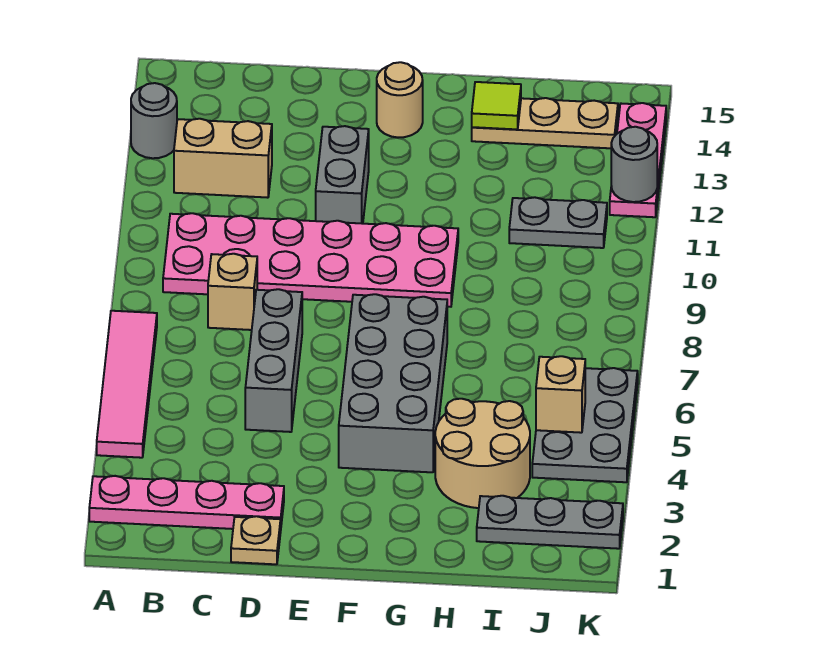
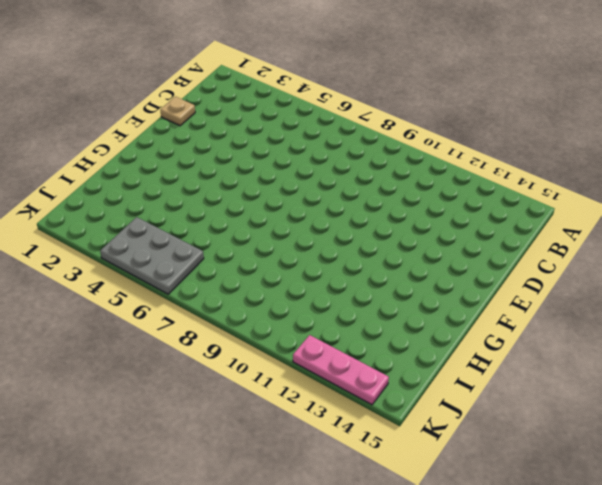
none -> pink plate A2:D2 level 1
none -> pink tile A4:A7 level 1
none -> grey round brick A13 level 1

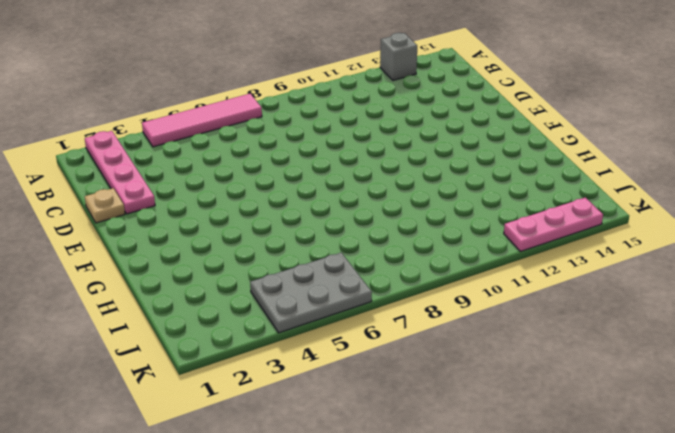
grey brick A13 level 1 -> grey round brick A13 level 1
none -> pink plate B9:G10 level 1
none -> tan brick B12:C12 level 1
none -> tan brick C8 level 1

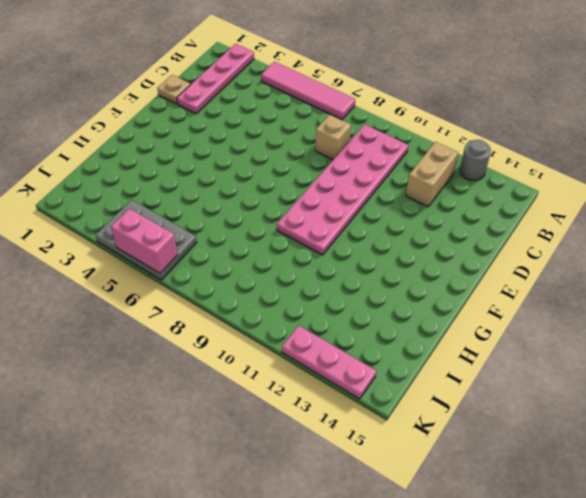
pink brick K5:K6 level 2 -> none
none -> grey brick D5:D7 level 1
none -> grey brick E11:E12 level 1
none -> grey brick F4:G7 level 1

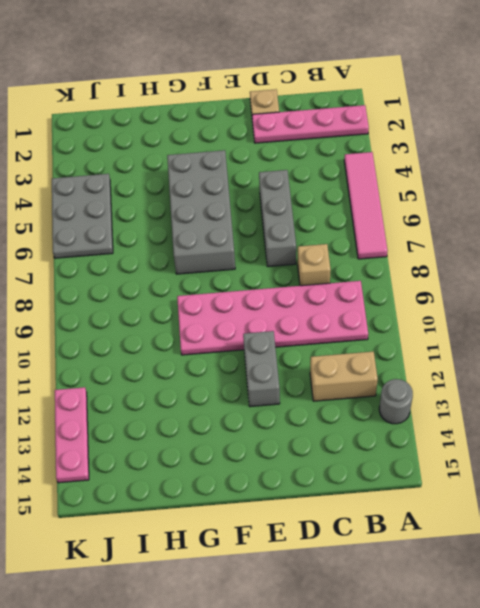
none -> tan round brick F14 level 1
none -> tan round brick H3:I4 level 1
none -> tan plate H14:J14 level 1

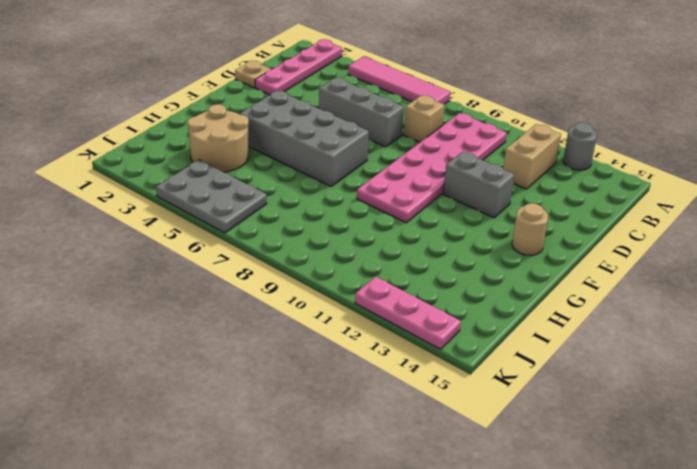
none -> tan plate H14:J14 level 1
none -> grey plate I2:K2 level 1
none -> grey plate I11:J11 level 1

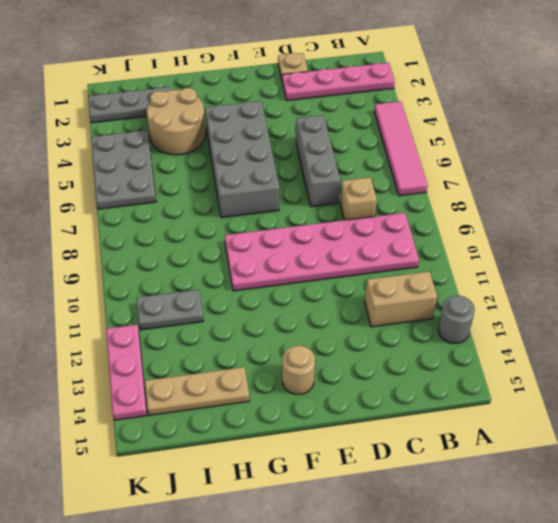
none -> grey brick E11:E12 level 1
none -> lime tile H14 level 2
none -> tan brick J5 level 2

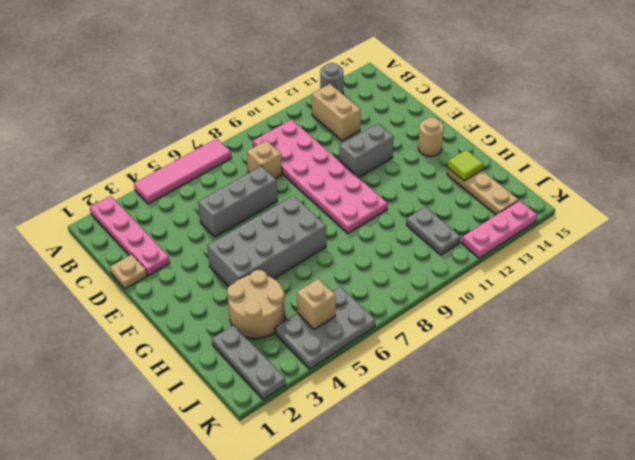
none -> grey round brick K12 level 2

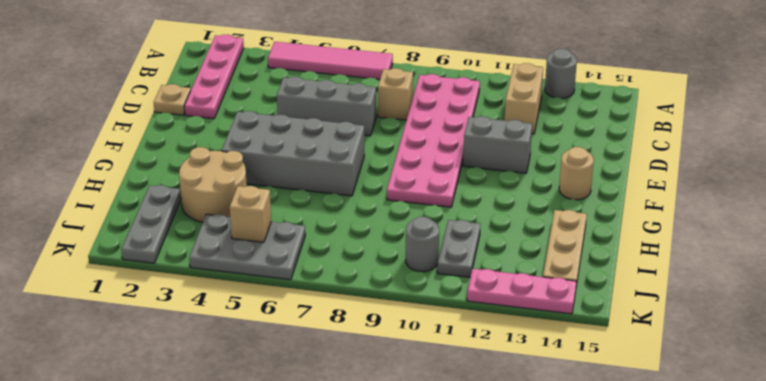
grey round brick J10 level 1 -> grey round brick K12 level 2
none -> lime tile H14 level 2

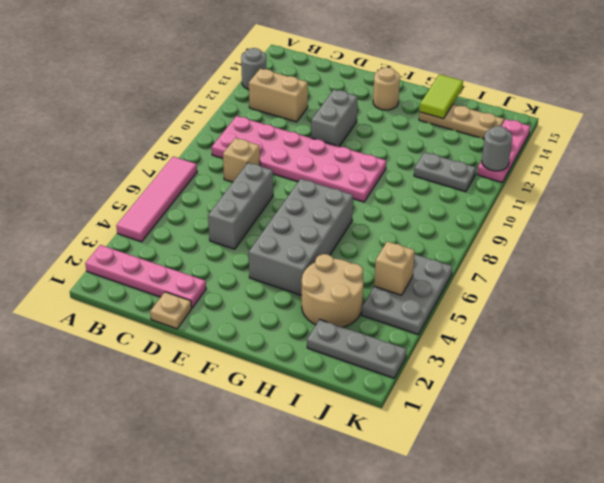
lime tile H14:H15 level 2 -> lime tile H14 level 2

